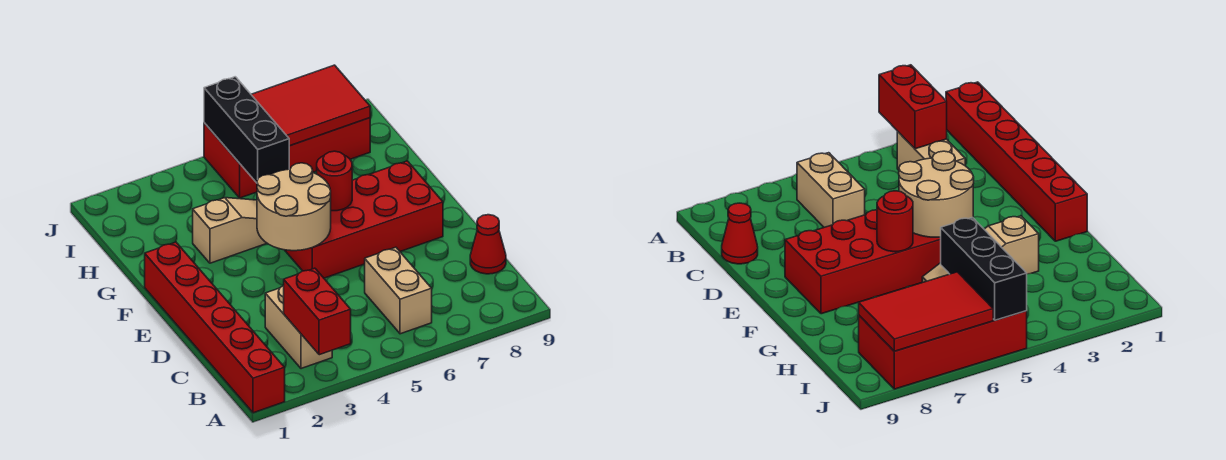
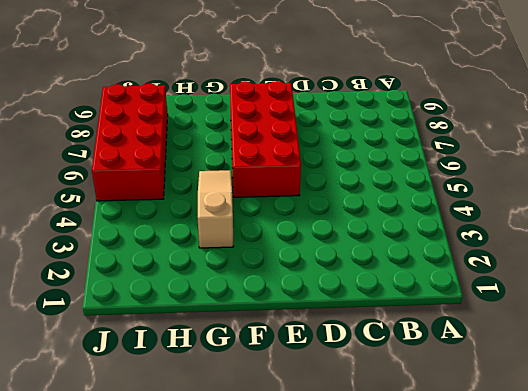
none -> red brick A1:F1 level 1
none -> tan brick B3:C3 level 1
none -> tan brick B6:C6 level 1

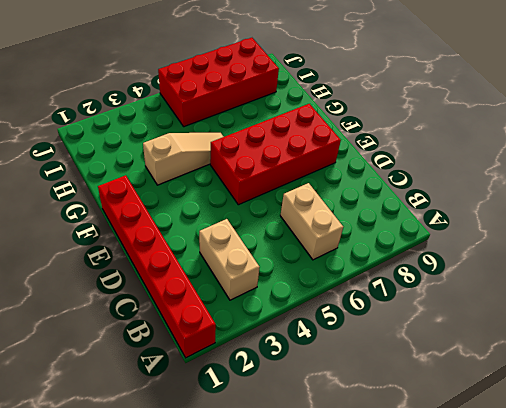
none -> red cone C9 level 1
none -> red brick A3:B3 level 2
none -> tan round brick E4:F5 level 2

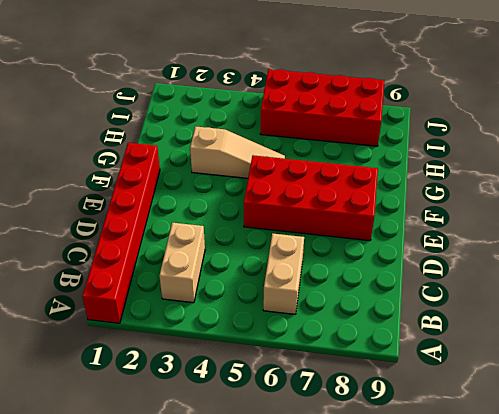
none -> red cone C9 level 1
none -> red brick A3:B3 level 2
none -> tan round brick E4:F5 level 2

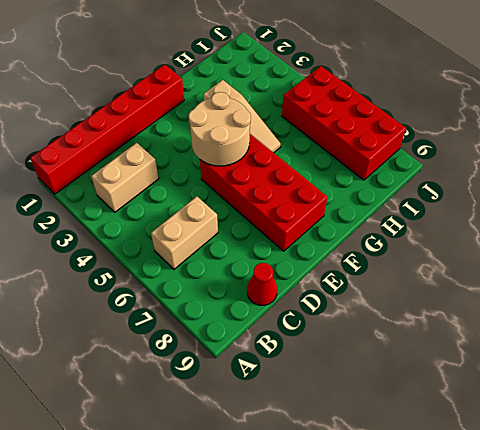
none -> red brick A3:B3 level 2
none -> red round brick F6 level 2
none -> black brick H5:J5 level 2

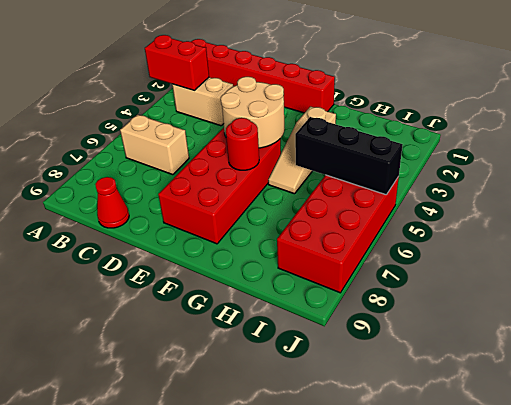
none -> red tile I6:J8 level 2

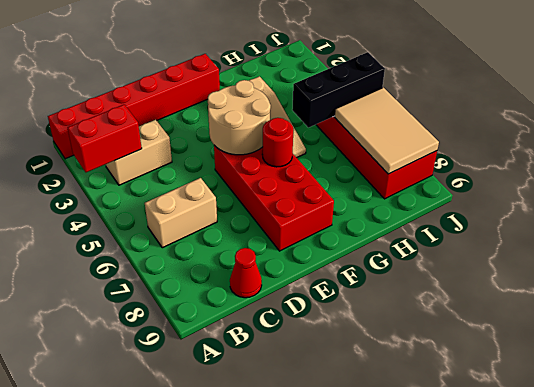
tan tile I6:J8 level 2 -> red tile I6:J8 level 2

